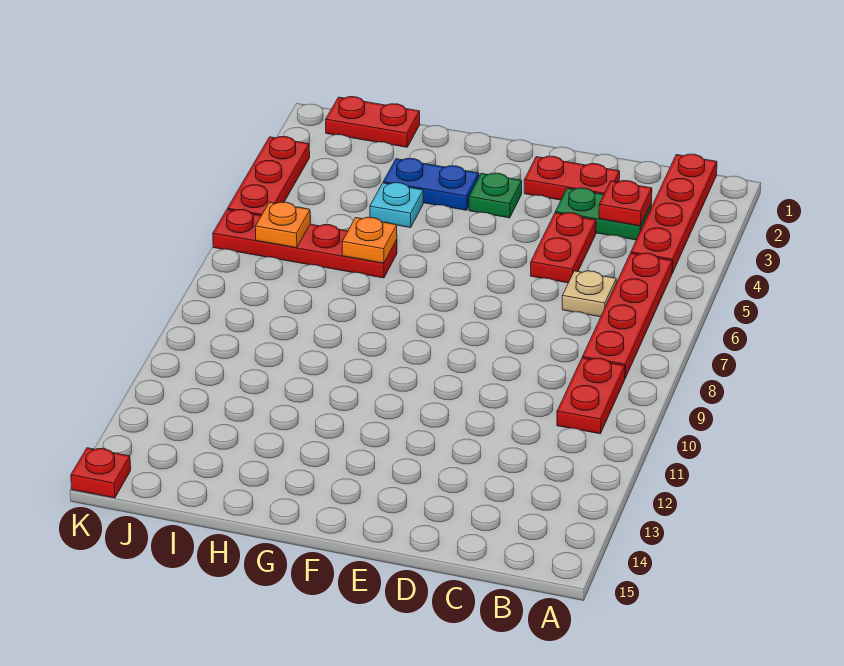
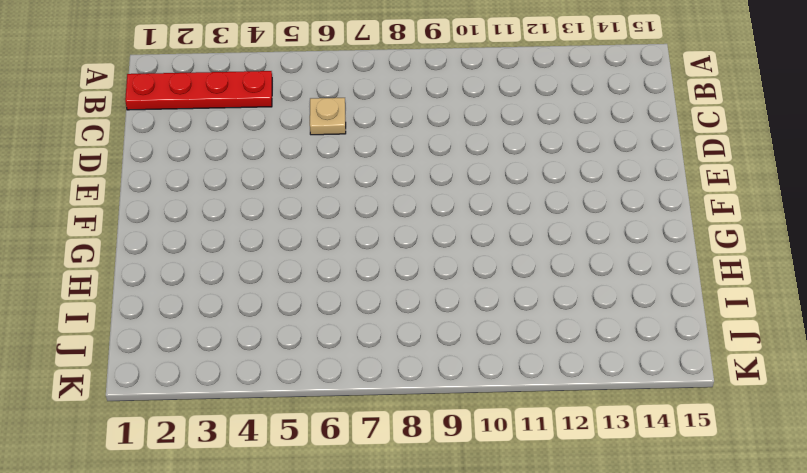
none -> red plate B5:B8 level 1
none -> red plate B9:B10 level 1
none -> green plate C3:D3 level 1

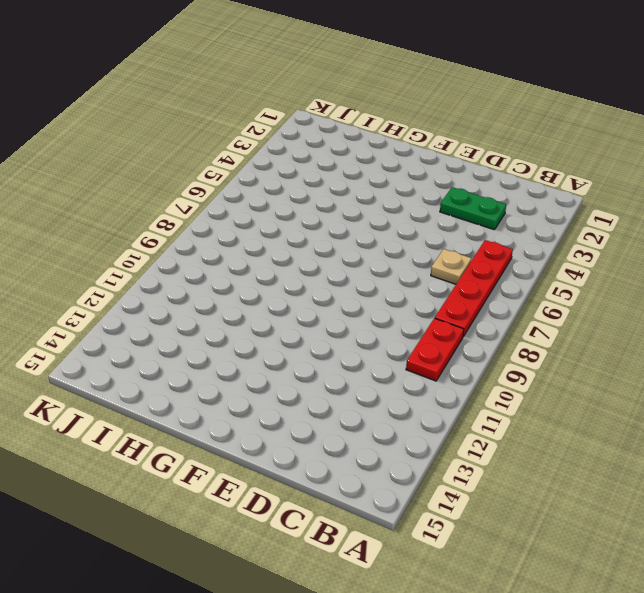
none -> red plate B1:B4 level 1
none -> red plate D2:E2 level 1
none -> red plate D4:D5 level 1

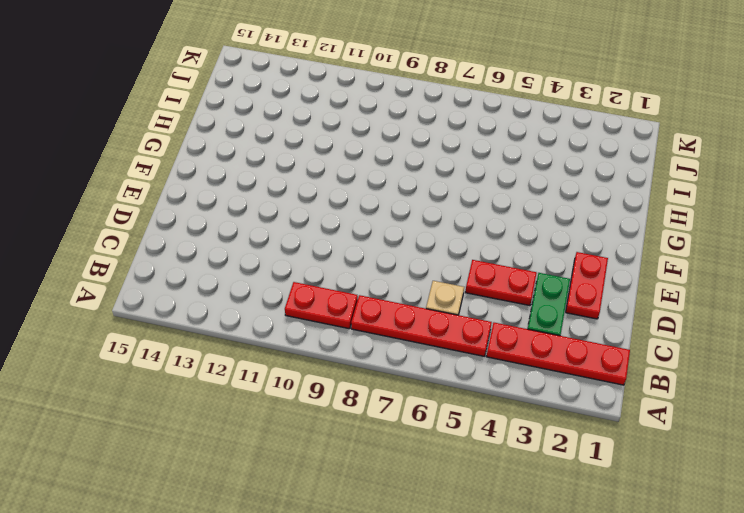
none -> green plate F3 level 1
none -> blue plate G3:H3 level 1
none -> cyan plate H4 level 1

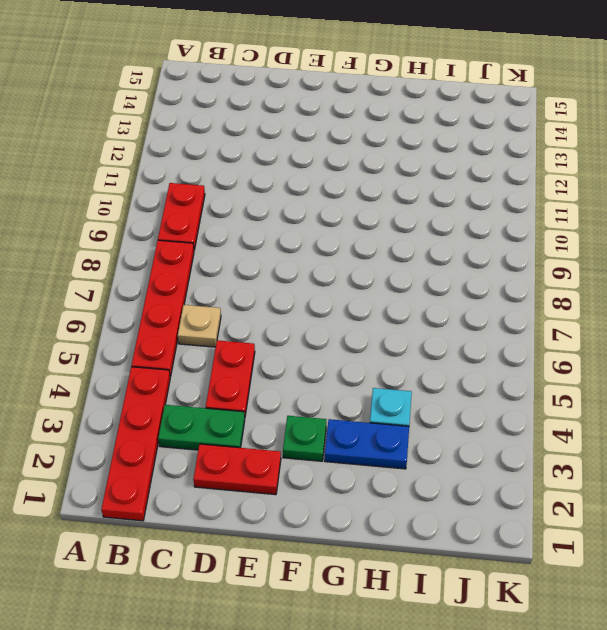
none -> red plate H6:K6 level 1
none -> red plate I1:J1 level 1
none -> red plate K3:K5 level 1

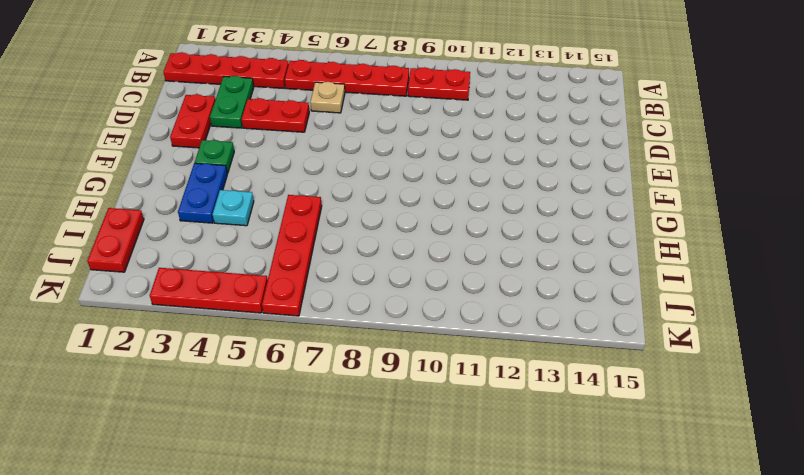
none -> red plate K15 level 1
none -> red plate C3 level 2
none -> orange plate H6 level 2

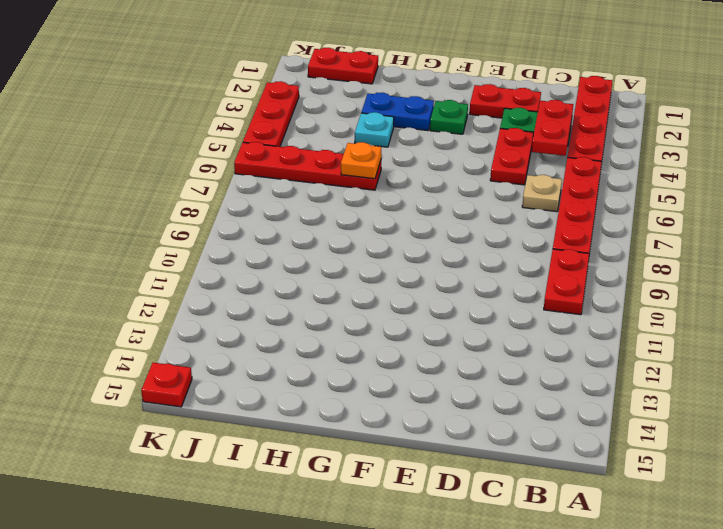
red plate C3:C4 level 2 -> red plate C3 level 2
none -> orange plate J6 level 2

